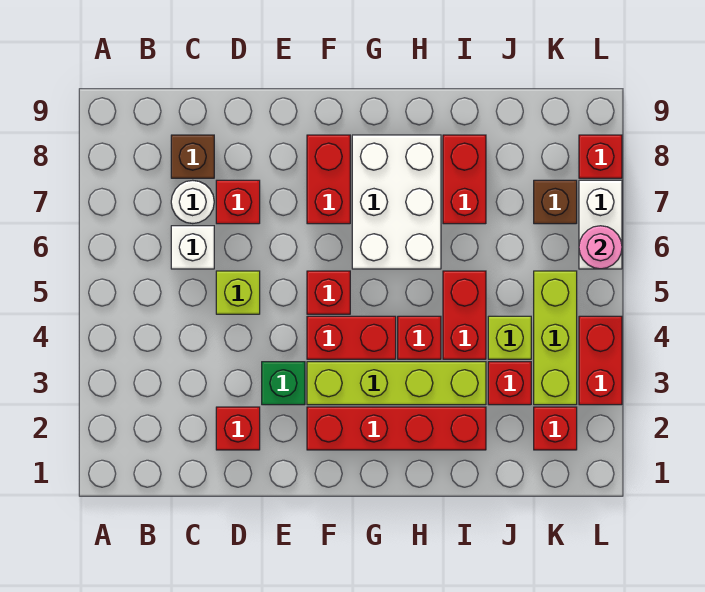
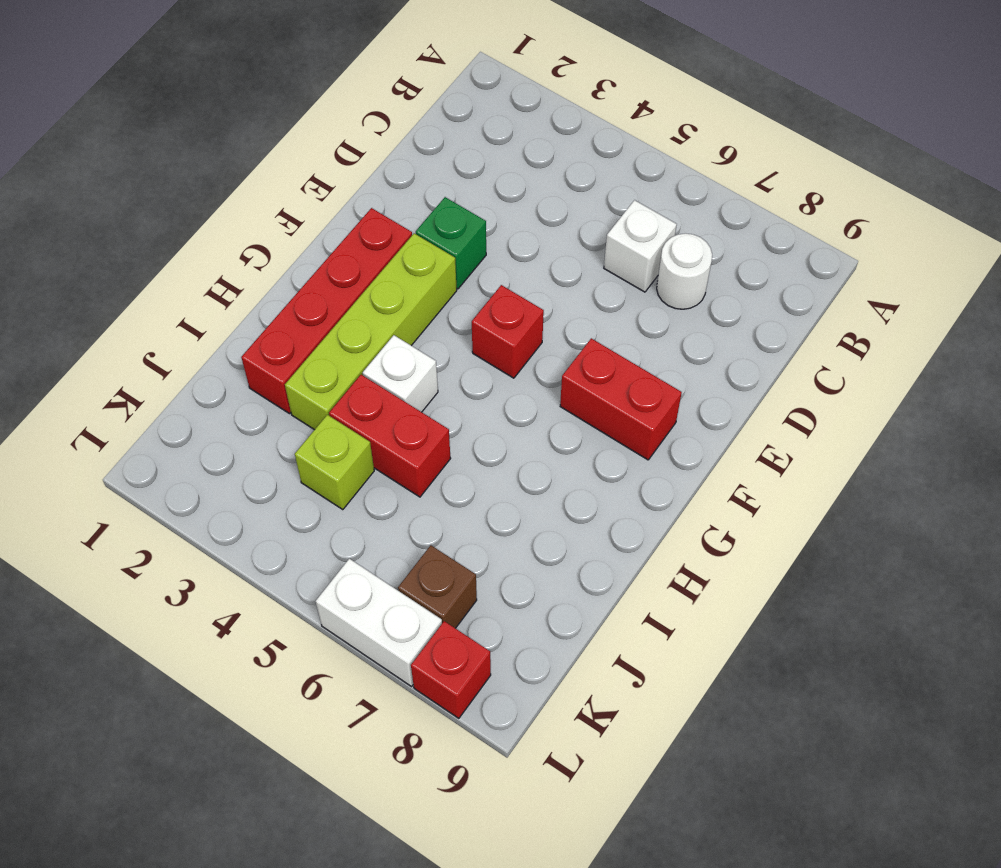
white brick H4 level 1 -> red brick H4 level 1
none -> brown brick C8 level 1
none -> red brick D2 level 1
none -> lime brick D5 level 1

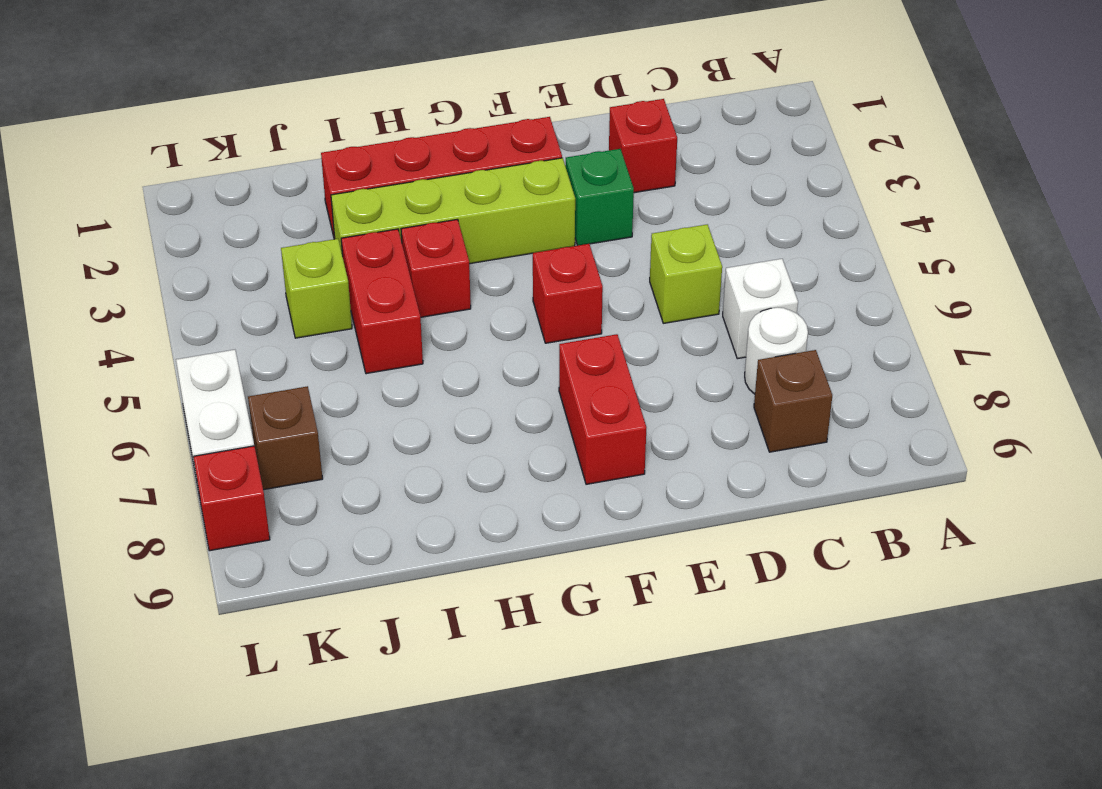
none -> red brick D7 level 1
none -> red brick F4:G4 level 1
none -> white brick G6:H8 level 1

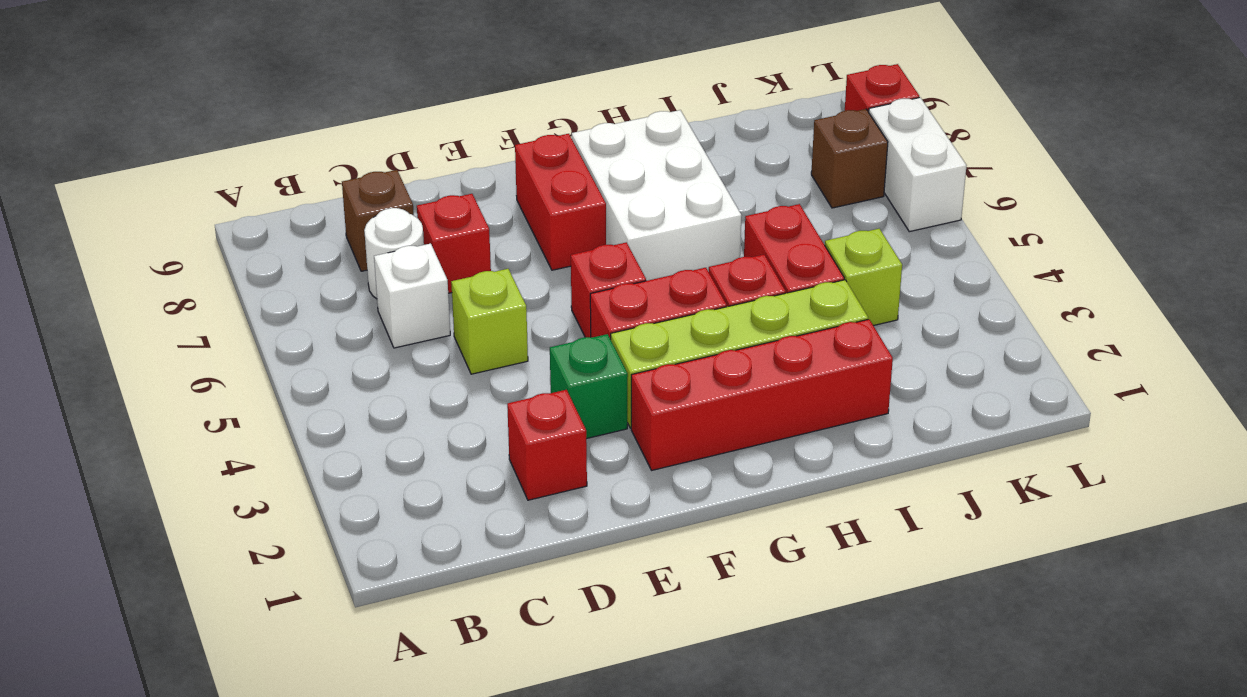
none -> red brick I7:I8 level 1
none -> red brick J3 level 1
none -> red brick K2 level 1

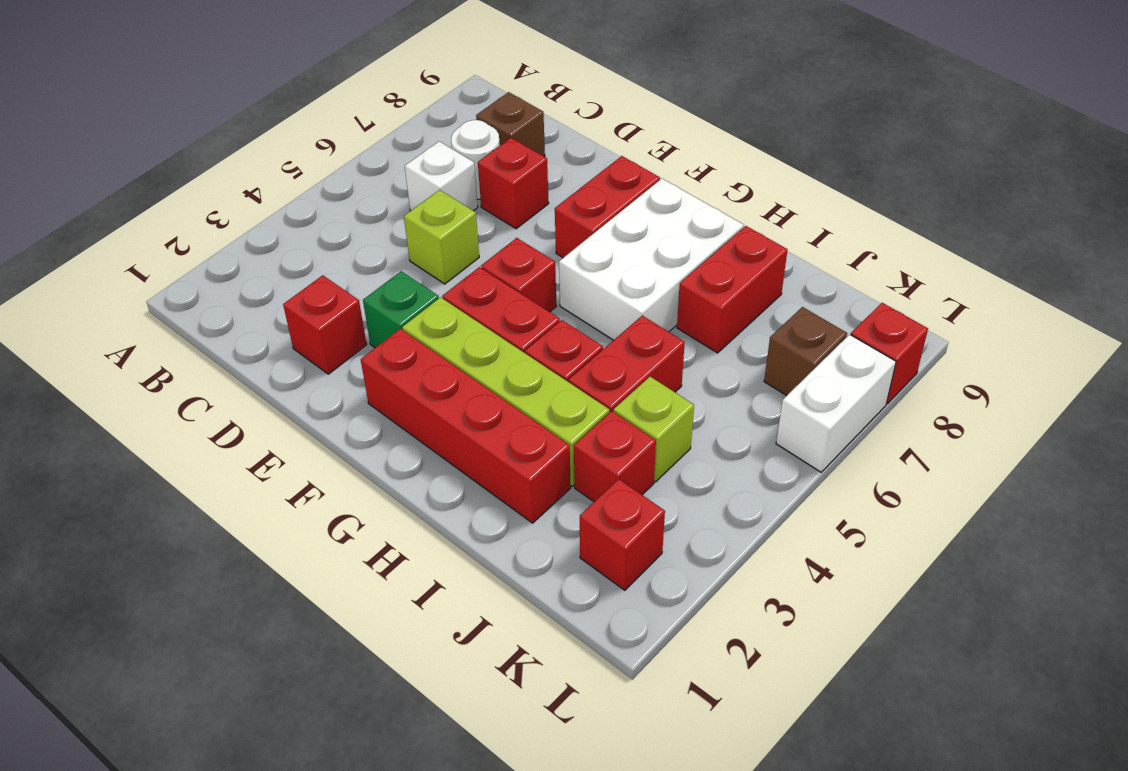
none -> lime brick K3:K5 level 1
none -> red brick L3:L4 level 1
none -> pink round brick L6 level 2

